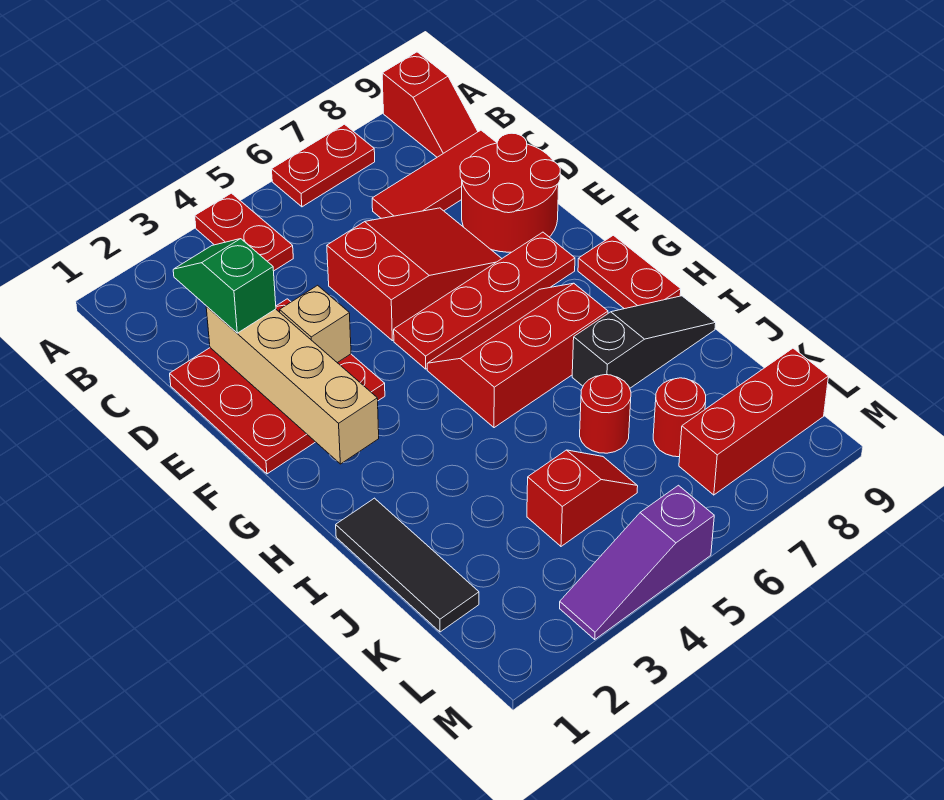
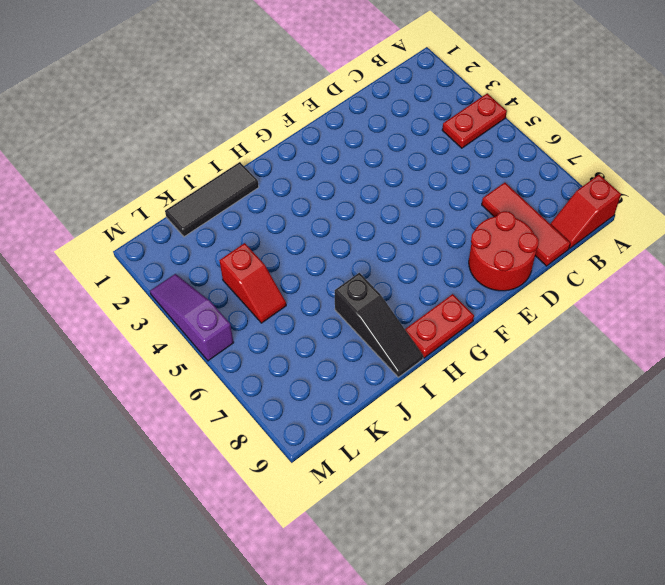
none -> red plate A6:A7 level 1
none -> red plate D1:F3 level 1
none -> red slope D5:E7 level 1 top 5

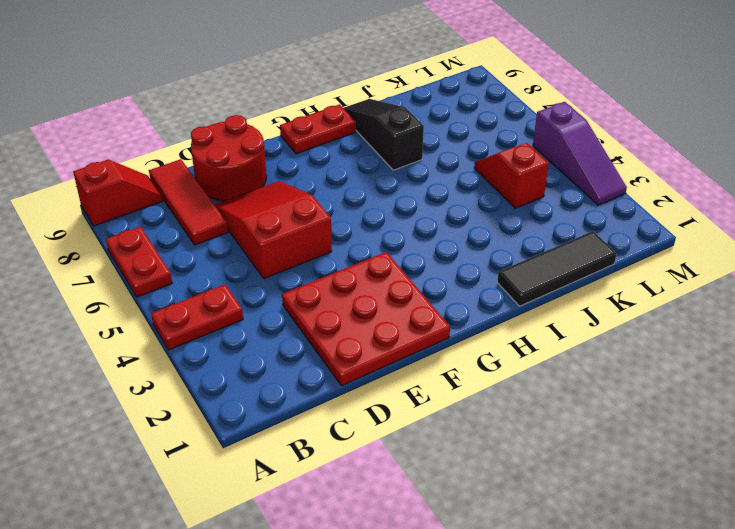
none -> red plate F5:F8 level 1
none -> red slope G5:H7 level 1 top H
none -> red round brick J6 level 1

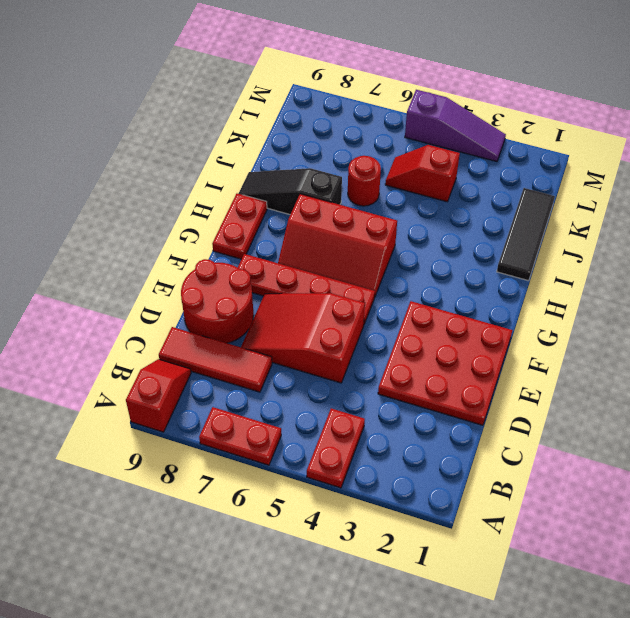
none -> red round brick K7 level 1
none -> red brick L7:L9 level 1
none -> tan brick D2:G2 level 2

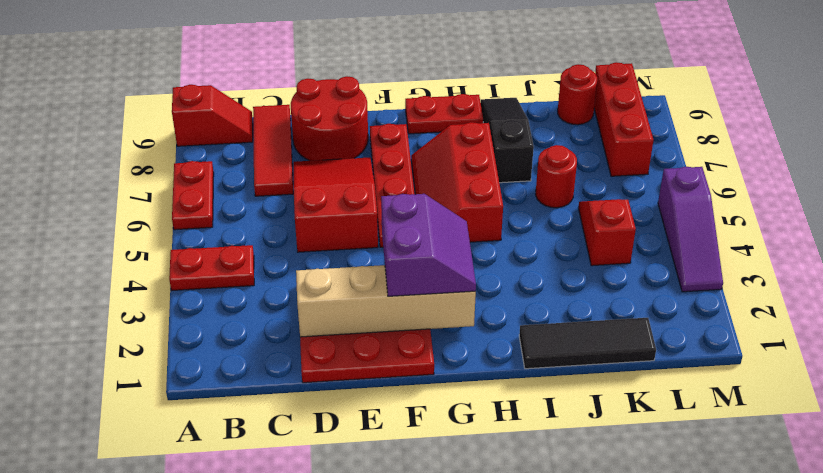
purple slope F2:G3 level 3 top F -> none
red round brick K9 level 1 -> red round brick K7 level 1
none -> tan brick E3 level 2
none -> green slope C2:D2 level 3 top D

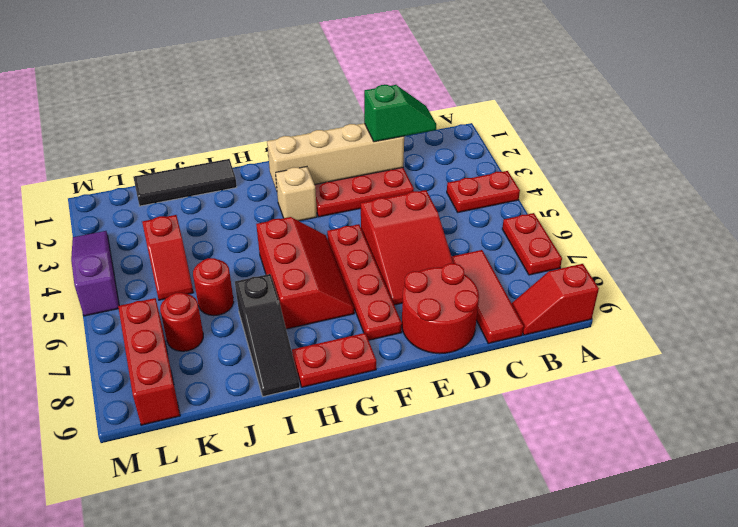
tan brick G3 level 1 -> tan brick E3 level 2

